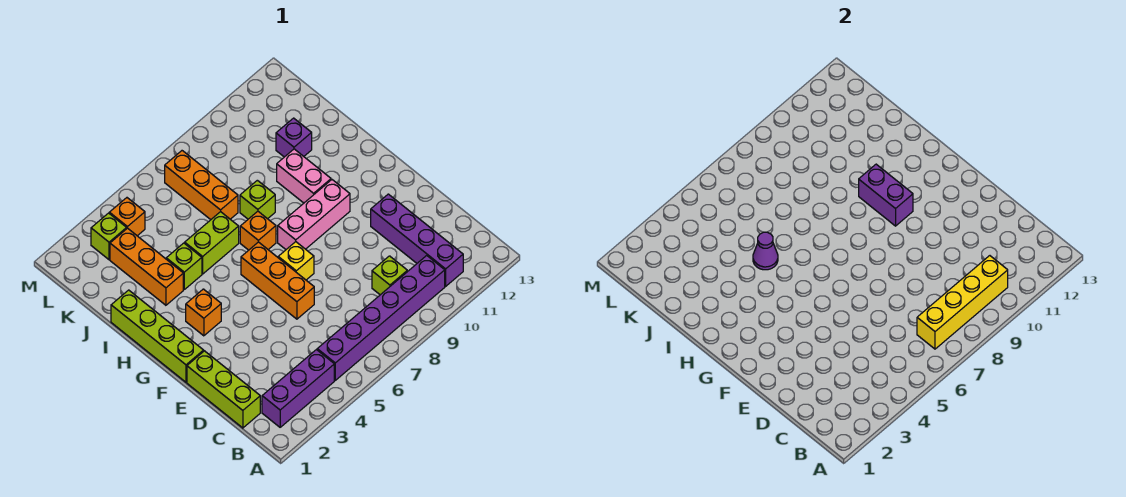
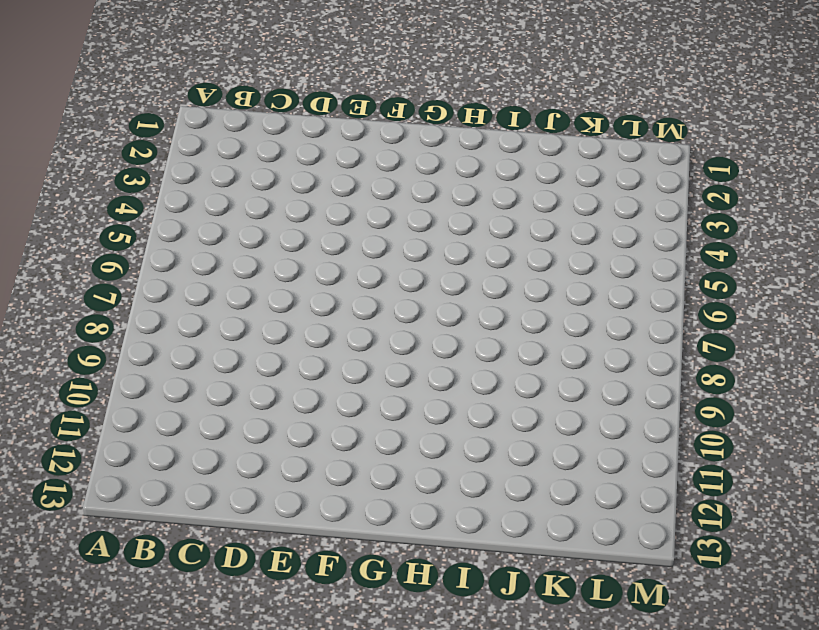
none -> purple brick B2:B4 level 1
none -> purple brick B5:B10 level 1
none -> purple brick B11:E11 level 1

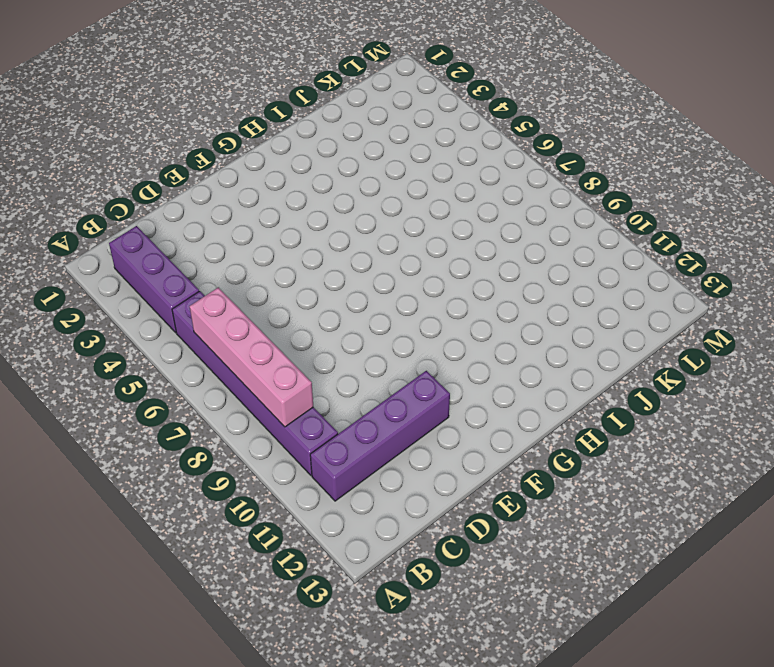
pink brick B6:B9 level 2 -> yellow brick B7:B10 level 2
none -> lime brick C1:E1 level 1
none -> lime brick C9 level 1
none -> orange brick E6:G6 level 1

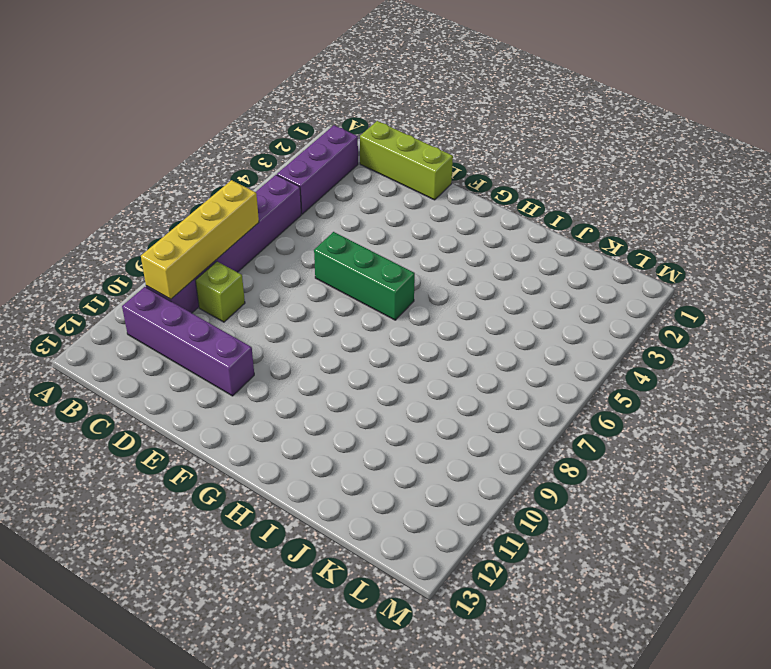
green brick E6:G6 level 1 -> orange brick E6:G6 level 1
none -> lime brick F1:I1 level 1
none -> yellow brick F7 level 1
none -> orange brick G3 level 1

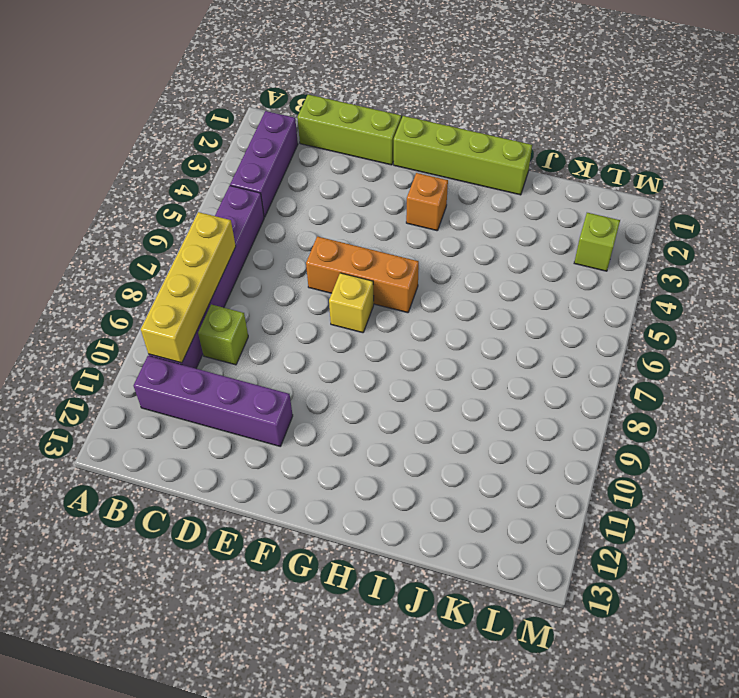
none -> pink brick G8:G10 level 1
none -> orange brick H7 level 1
none -> pink brick H10:I10 level 1

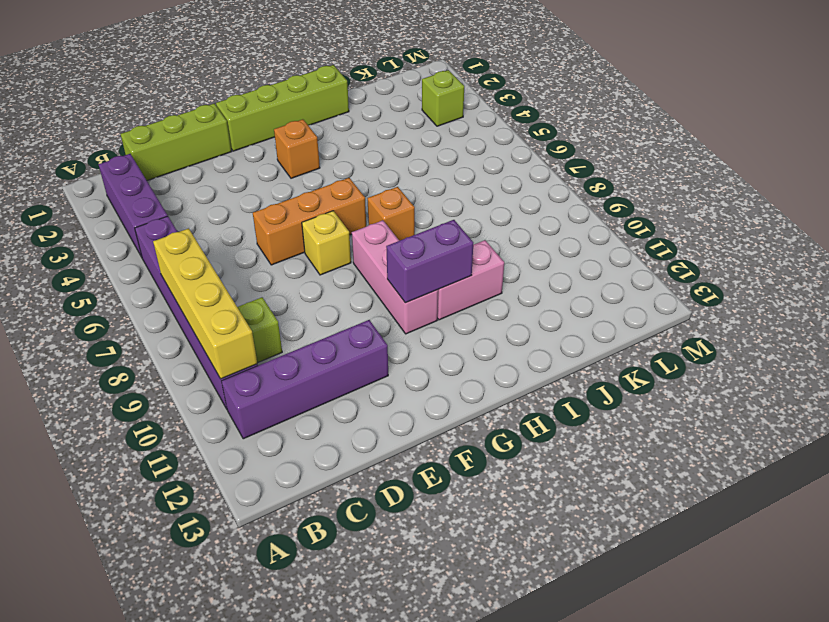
none -> orange brick I3:K3 level 1
none -> lime brick I4 level 1
none -> lime brick I5:I6 level 1

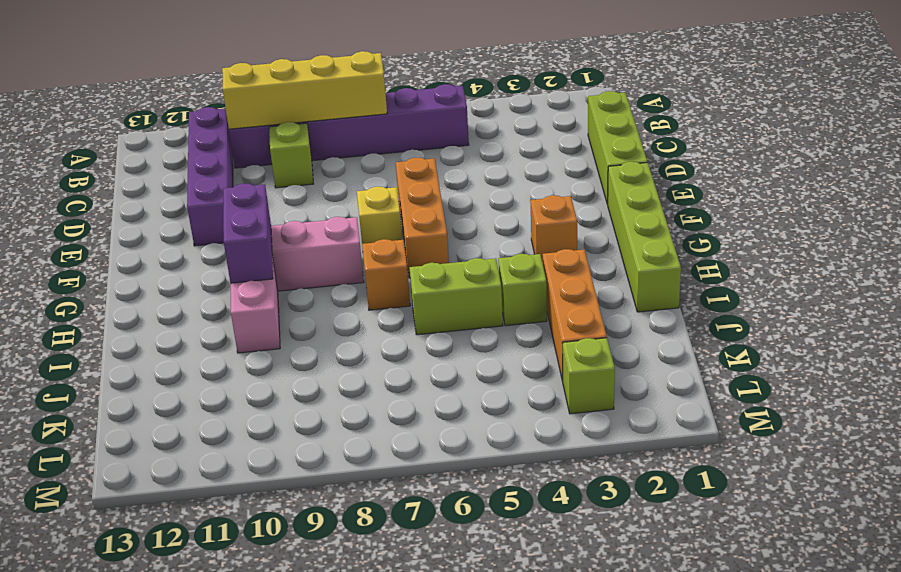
none -> purple brick B2:B4 level 1
none -> lime brick I8 level 1
none -> orange brick J7:L7 level 1

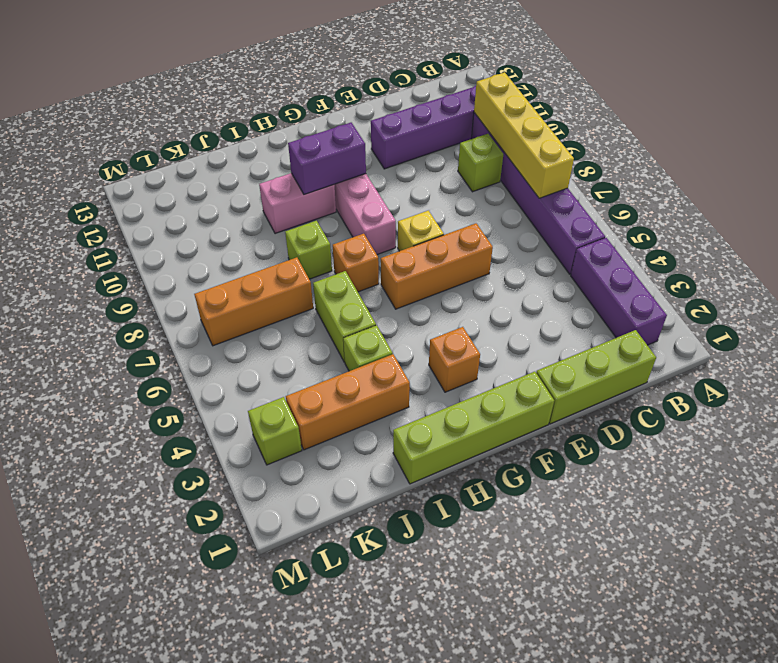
none -> purple brick J11 level 1
none -> orange brick L4 level 1
none -> purple cone I5 level 2

